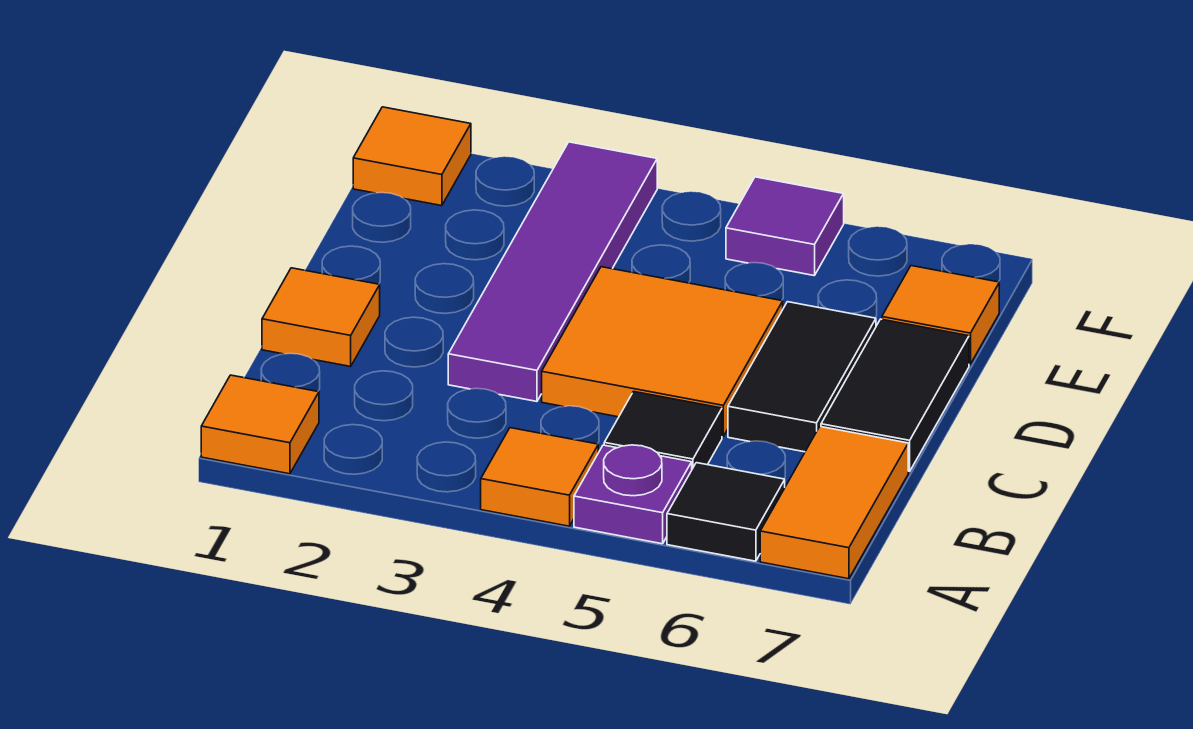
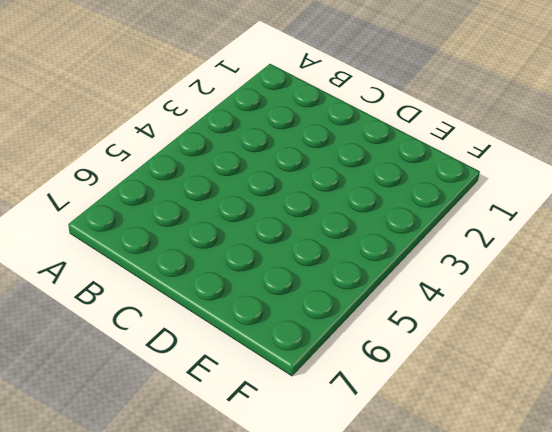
none -> orange tile A1 level 1
none -> orange tile A4 level 1
none -> purple plate A5 level 1

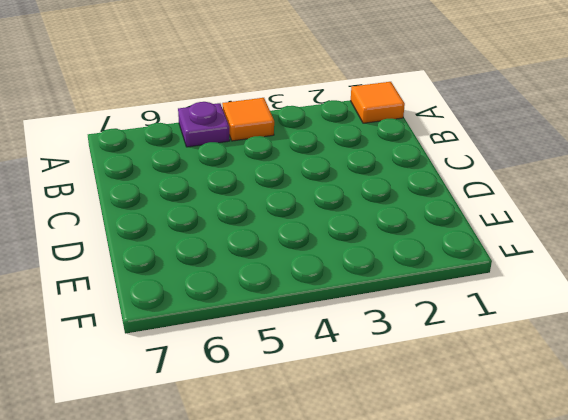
none -> black tile A6 level 1
none -> orange tile A7:B7 level 1
none -> black tile B5 level 1

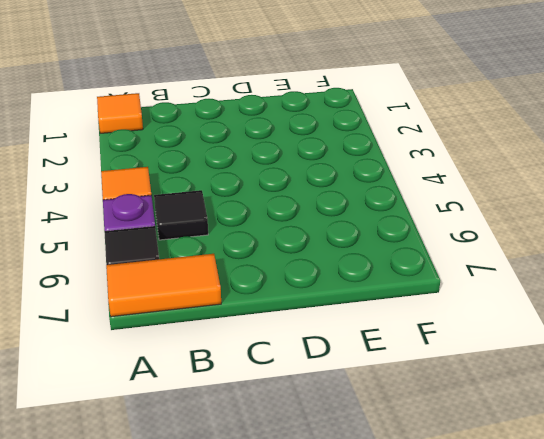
none -> orange tile C1 level 1
none -> purple tile C3:F3 level 1
none -> orange tile C4:D5 level 1

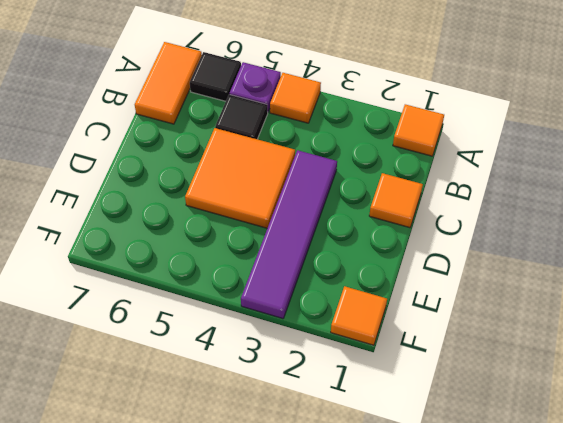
none -> black tile C6:D6 level 1
none -> black tile C7:D7 level 1
none -> orange tile E7 level 1

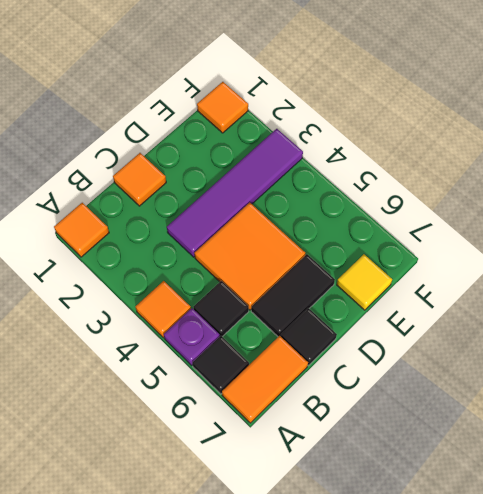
black tile C7 level 1 -> black tile C7:D7 level 1
yellow tile E7 level 1 -> orange tile E7 level 1
none -> purple tile F5 level 1

